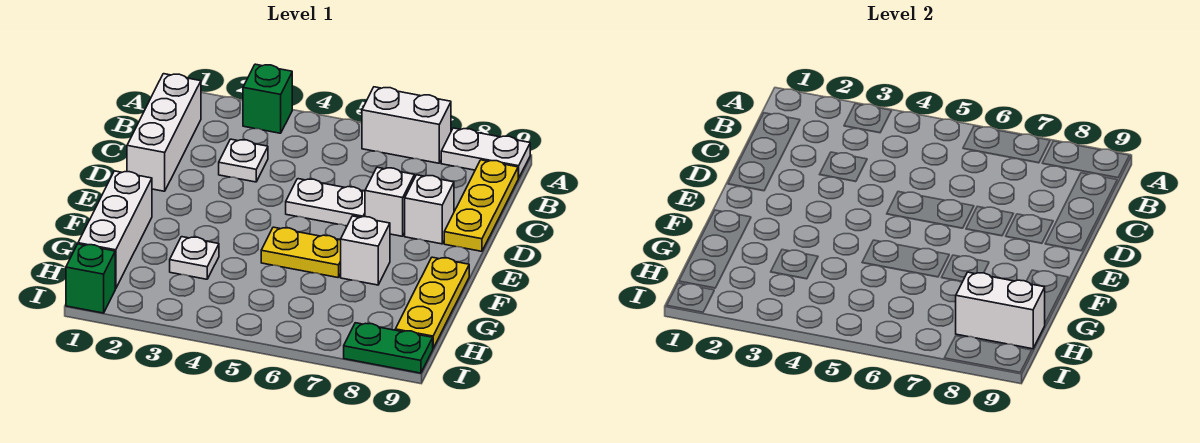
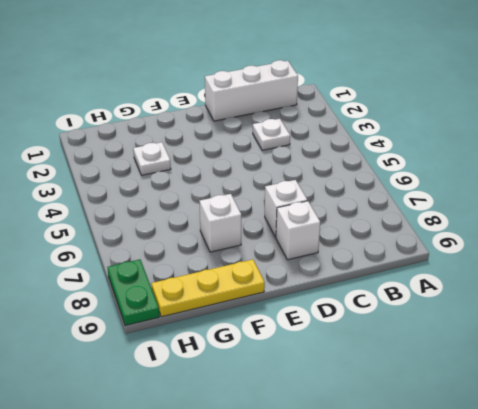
none -> green brick A3 level 1
none -> white brick A6:A7 level 1
none -> white plate A8:A9 level 1

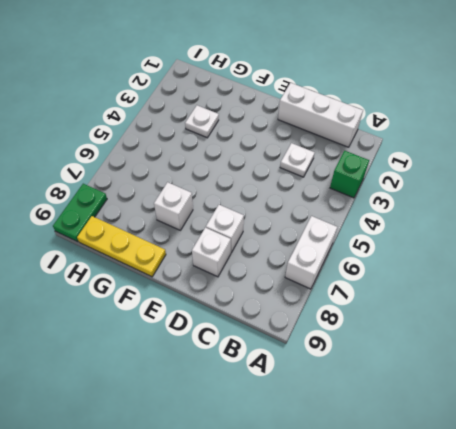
none -> white plate A8:A9 level 1
none -> yellow plate B9:D9 level 1
none -> white plate D5:D6 level 1

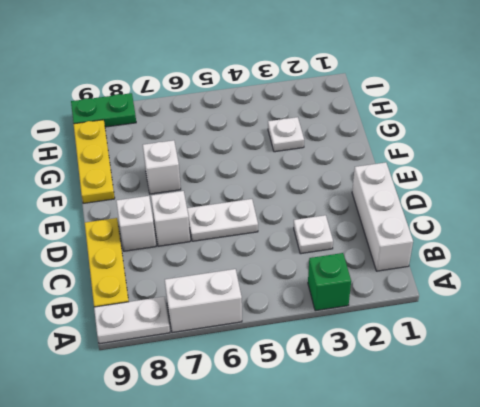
none -> white brick F1:H1 level 1
none -> yellow plate F5:F6 level 1
none -> green brick I1 level 1

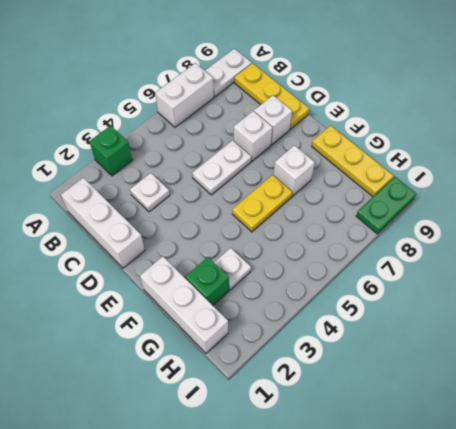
green brick G2 level 1 -> green brick I1 level 1
none -> white brick H8:H9 level 2

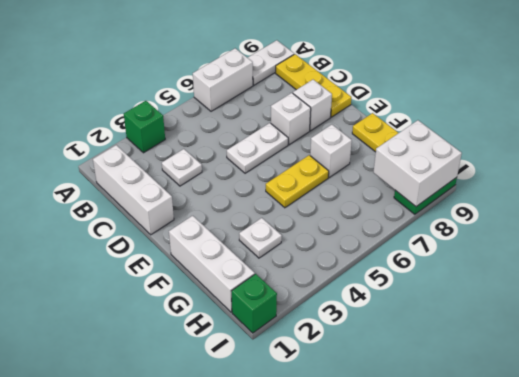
white brick H8:I9 level 2 -> white brick H8:H9 level 2

